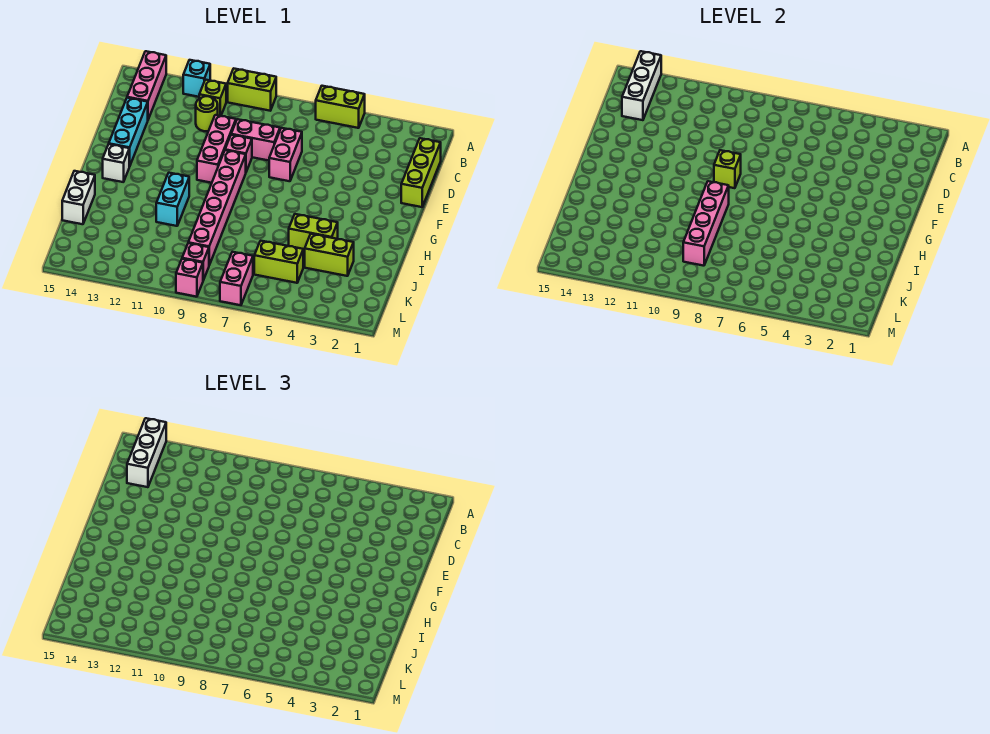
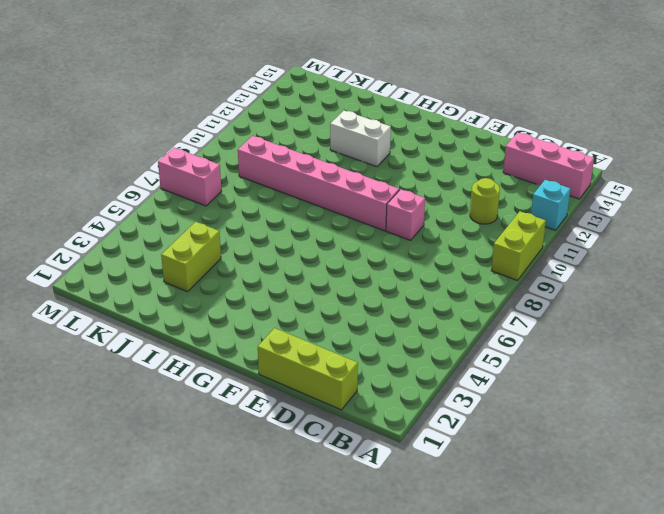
white brick H12:I12 level 1 -> white brick I15:J15 level 1
none -> lime brick A5:A6 level 1
none -> lime brick B11 level 1
none -> pink brick D7:E7 level 1

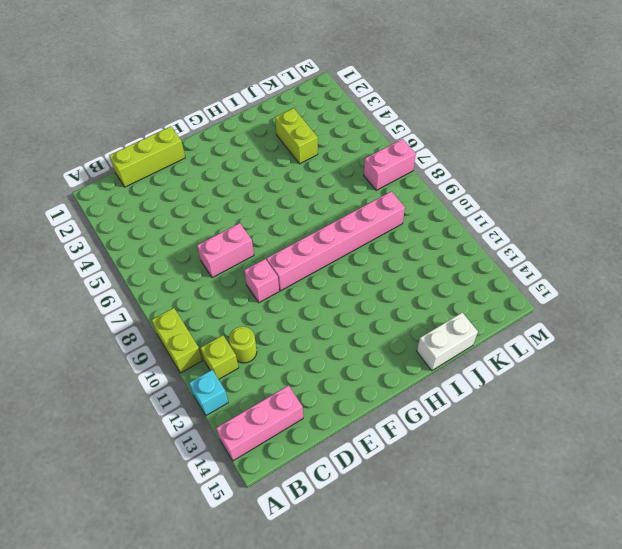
none -> lime brick A5:A6 level 1
none -> pink brick D8:D9 level 1
none -> pink brick D10:F10 level 1

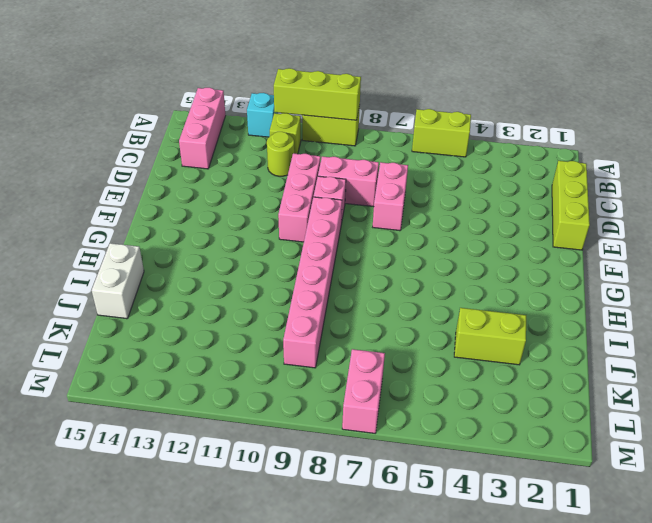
lime brick A9:A11 level 2 -> none
none -> cyan brick D14:F14 level 1
none -> white brick G14 level 1
none -> cyan brick H11:I11 level 1

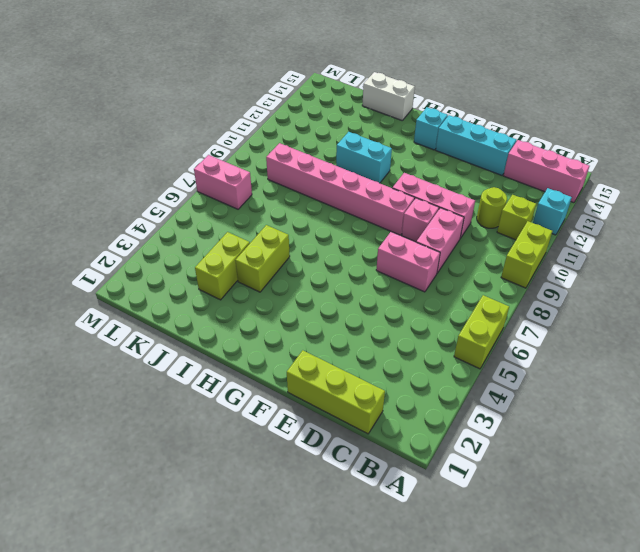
cyan brick G14 level 1 -> white brick G14 level 1
none -> lime brick K5:K6 level 1
none -> pink brick L9 level 1
none -> pink brick M9 level 1

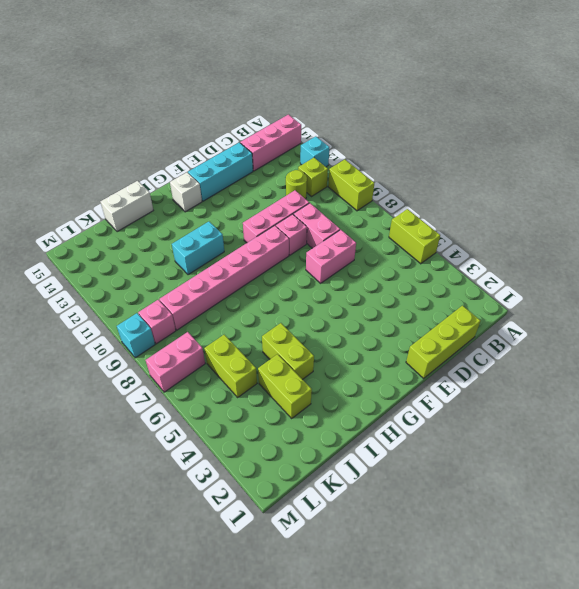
cyan brick M9 level 1 -> pink brick M9 level 1
none -> white brick A14:C14 level 2
none -> lime brick F9 level 2
none -> pink brick H9:K9 level 2

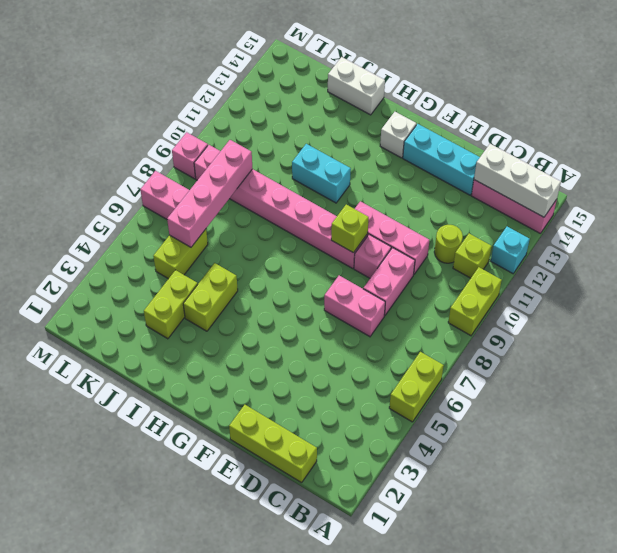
pink brick K6:K9 level 2 -> pink brick H9:K9 level 2
none -> white brick A14:C14 level 3

